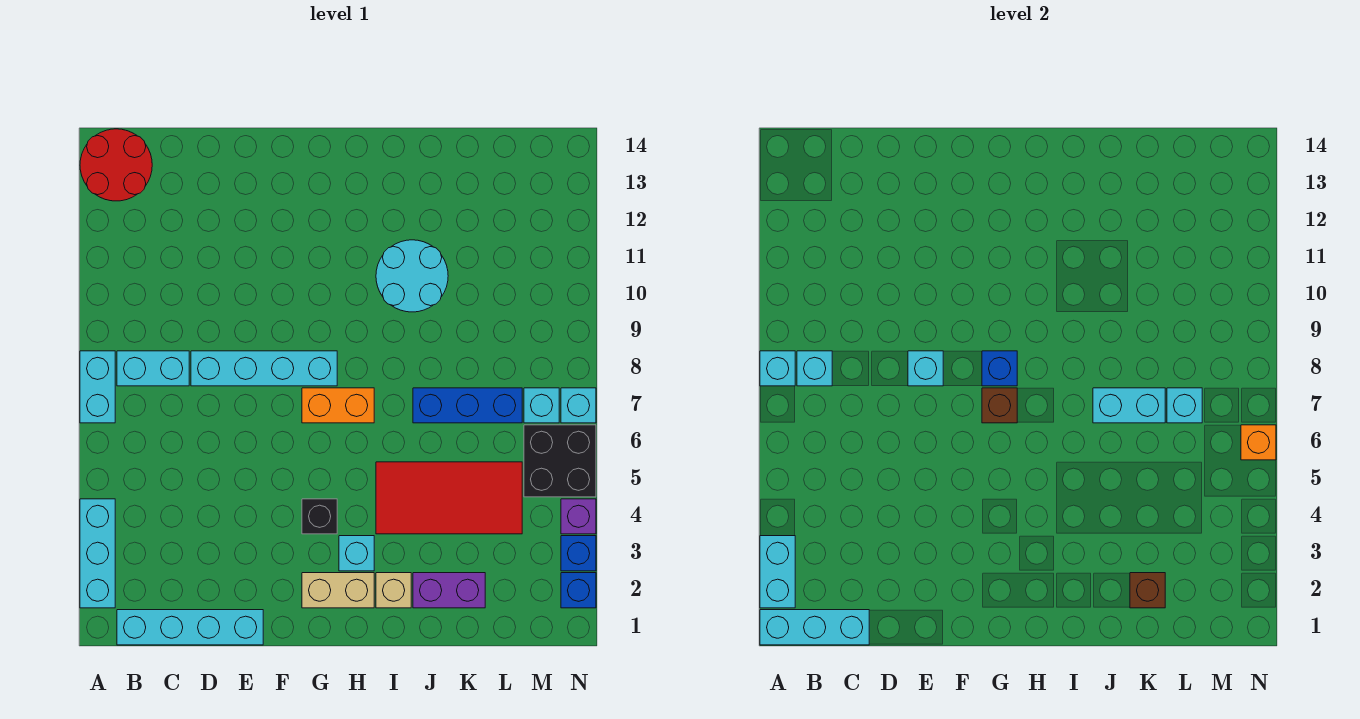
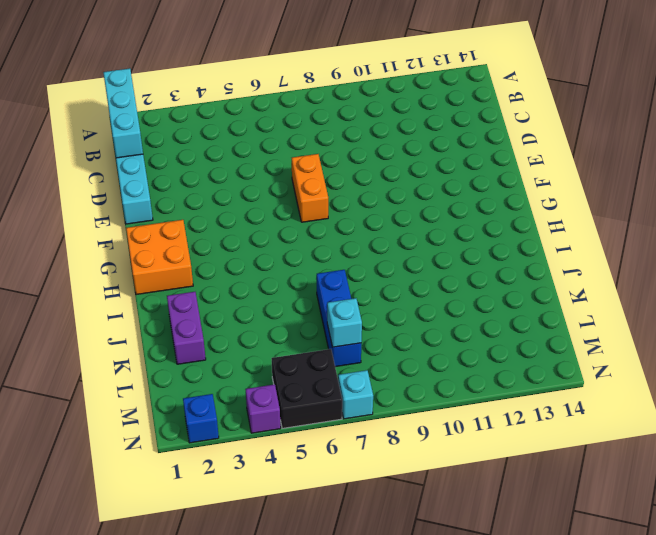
orange brick E7:F7 level 1 -> orange brick G7:H7 level 1
orange brick G1:H2 level 1 -> tan brick G2:H2 level 1
none -> cyan brick A2:A4 level 1
none -> cyan brick A7:A8 level 1
none -> red round brick A13:B14 level 1
none -> cyan brick B8:C8 level 1

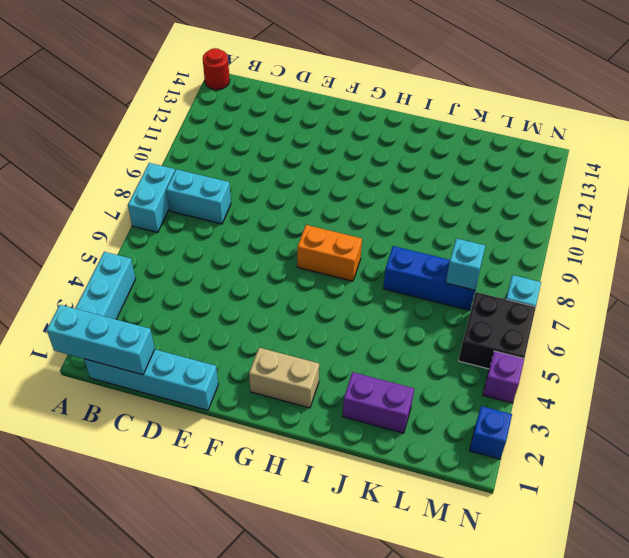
red round brick A14 level 1 -> red round brick A13:B14 level 1
none -> cyan brick D8:G8 level 1
none -> black brick G4 level 1
none -> cyan brick H3 level 1
none -> tan brick I2 level 1

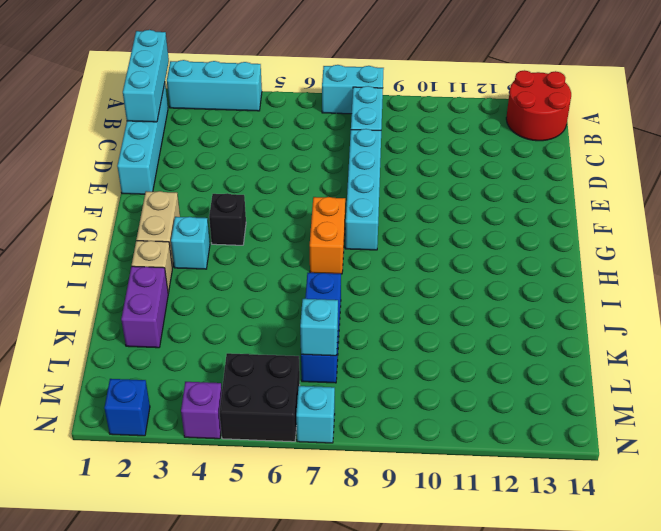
none -> red tile I4:L5 level 1
none -> cyan round brick I10:J11 level 1
none -> cyan brick M7 level 1
none -> blue brick N3 level 1

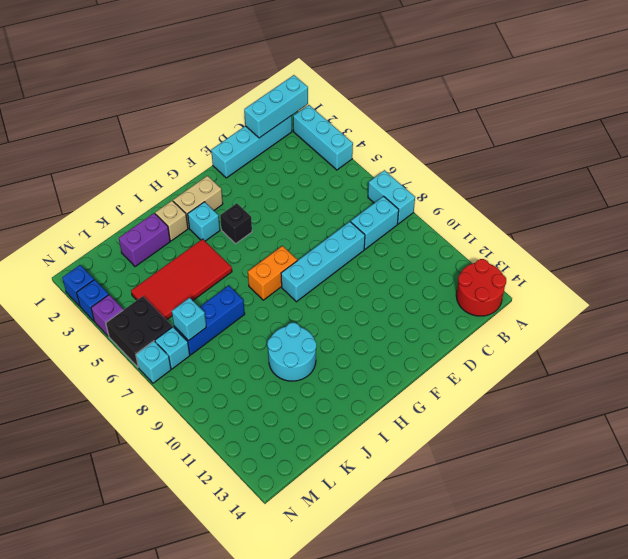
none -> cyan brick A2:A3 level 2
none -> cyan brick A8 level 2
none -> cyan brick B8 level 2
none -> cyan brick E8 level 2

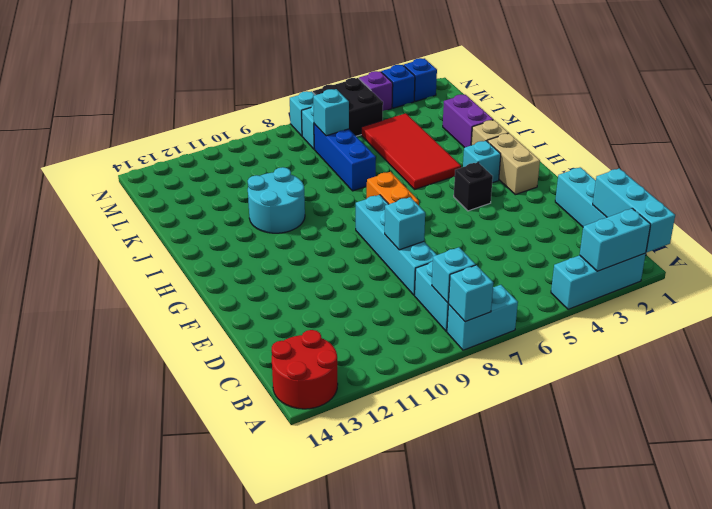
none -> brown brick G7 level 2
none -> blue brick G8 level 2
none -> cyan brick J7:K7 level 2
none -> brown brick K2 level 2

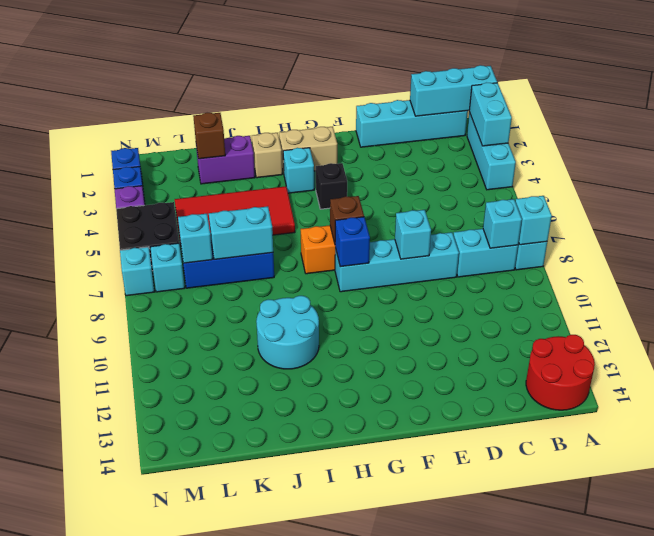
none -> orange brick N6 level 2

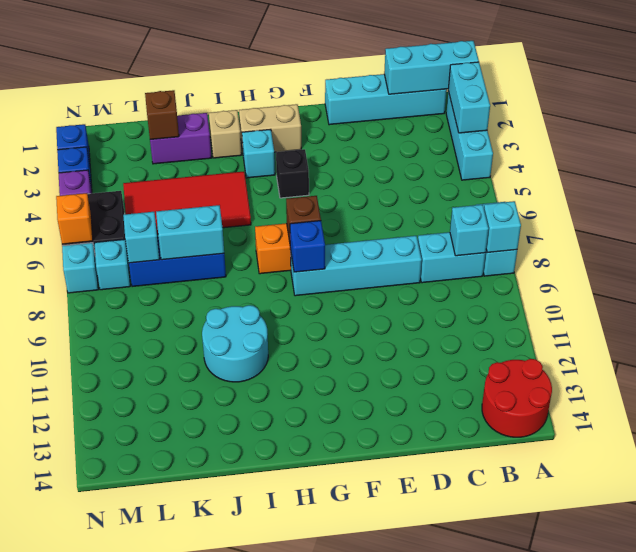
none -> cyan brick E8 level 2

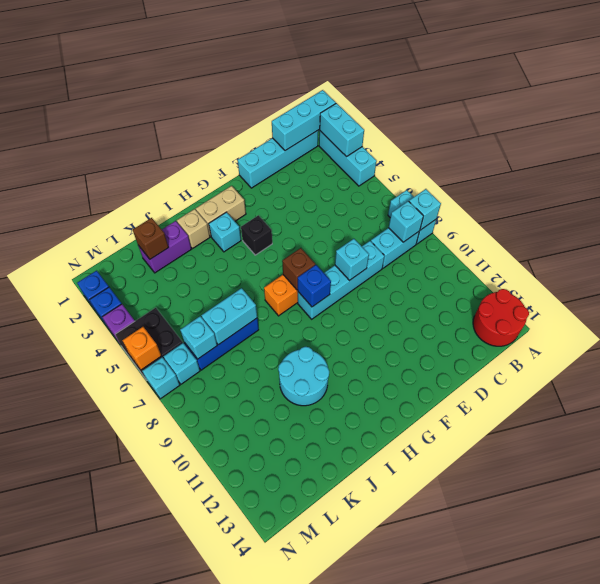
none -> red tile I4:L5 level 1

